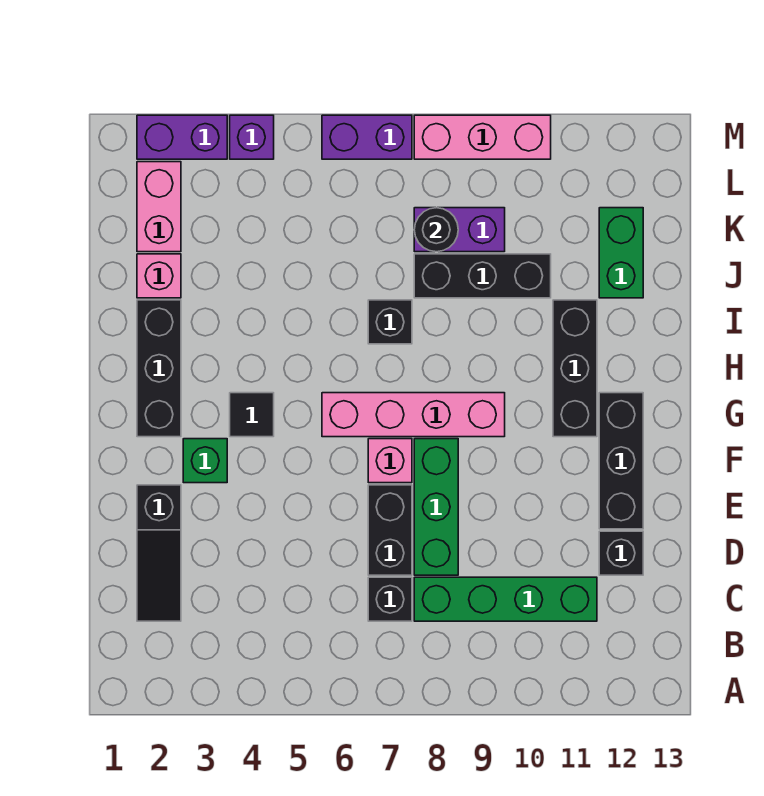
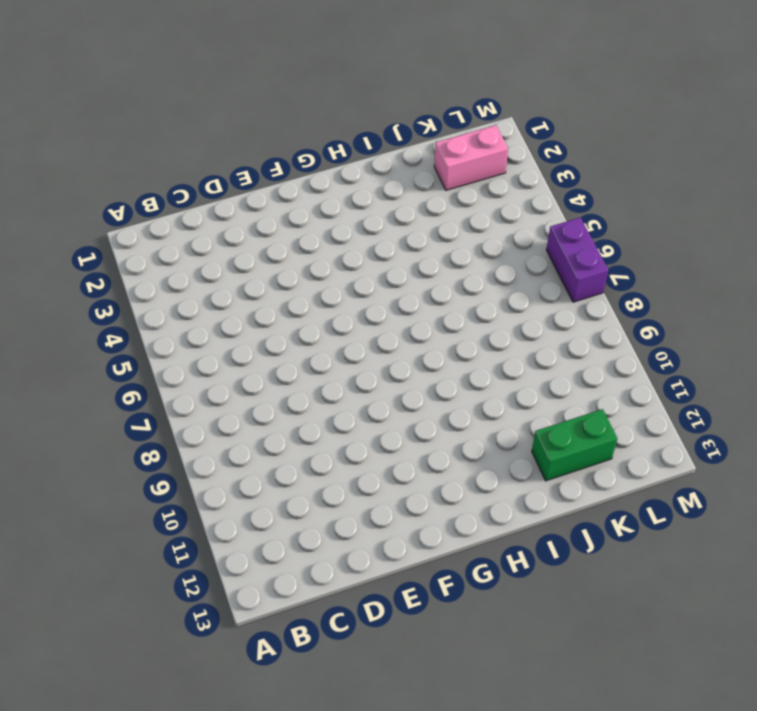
none -> black slope C2:E2 level 1 top E
none -> black brick C7 level 1
none -> green brick C8:C11 level 1

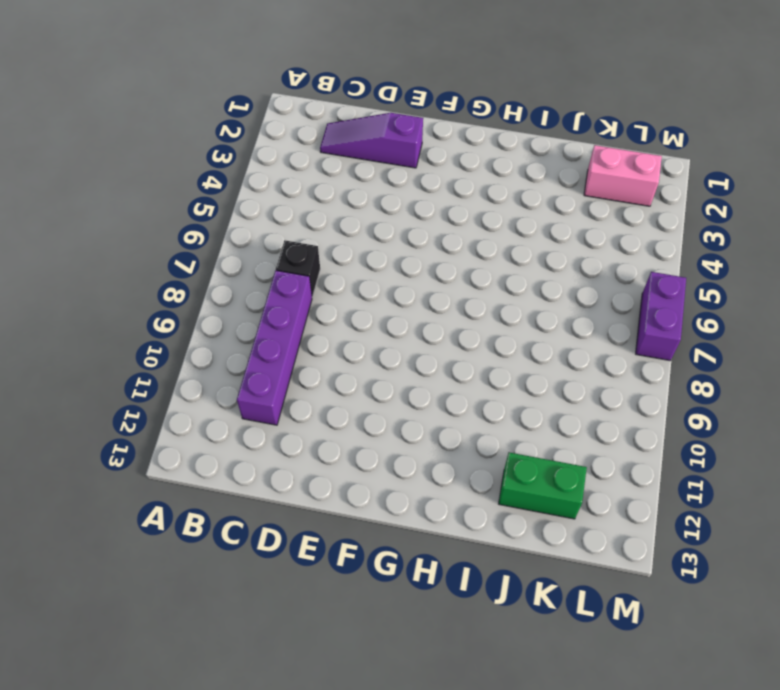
purple slope C2:E2 level 1 top E -> black slope C2:E2 level 1 top E
purple brick C8:C11 level 1 -> green brick C8:C11 level 1
none -> black brick D7:E7 level 1
none -> green brick D8:F8 level 1
none -> black brick D12 level 1

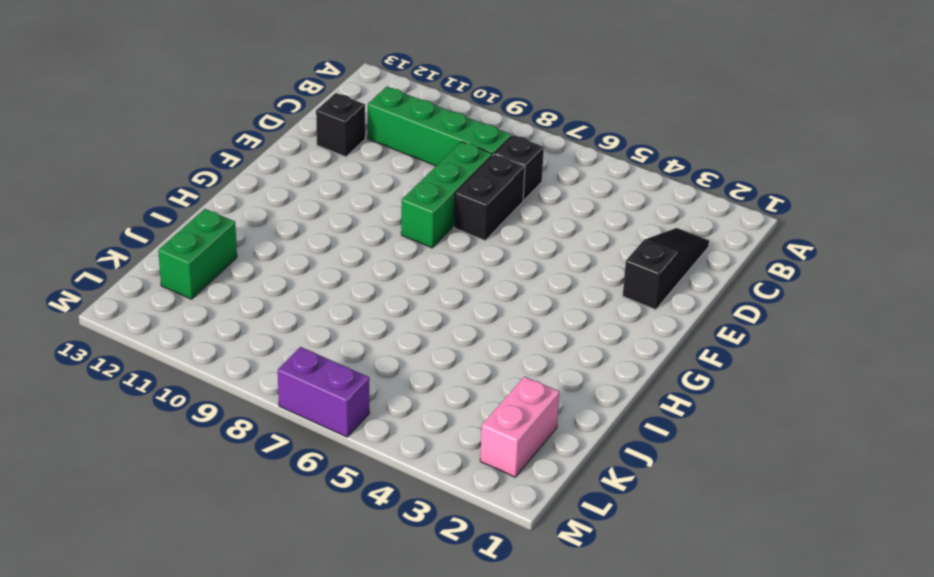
none -> black brick E12:G12 level 1
none -> green brick F3 level 1
none -> pink brick F7 level 1

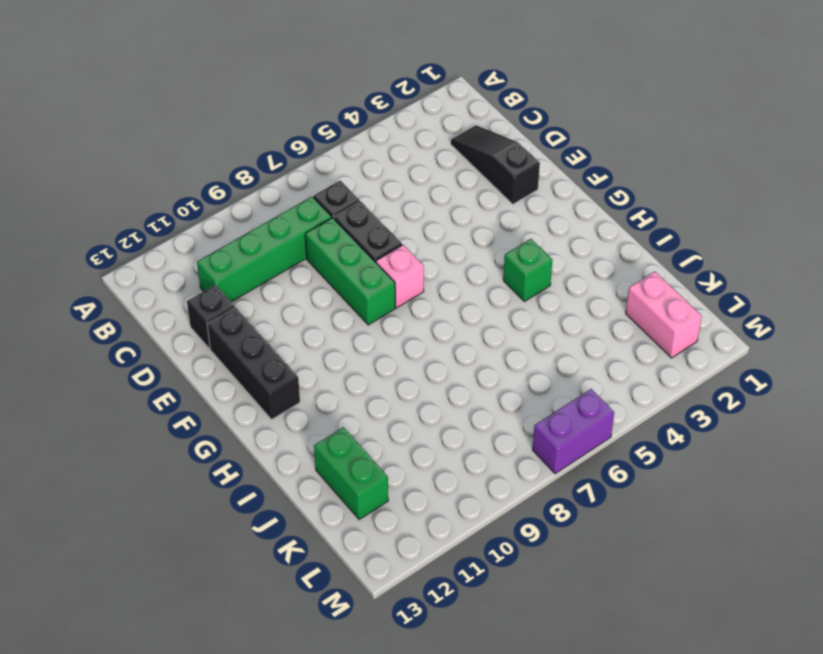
green brick H4 level 1 -> green brick F3 level 1
none -> black brick G2:I2 level 1
none -> black tile G4 level 1
none -> pink brick G6:G9 level 1

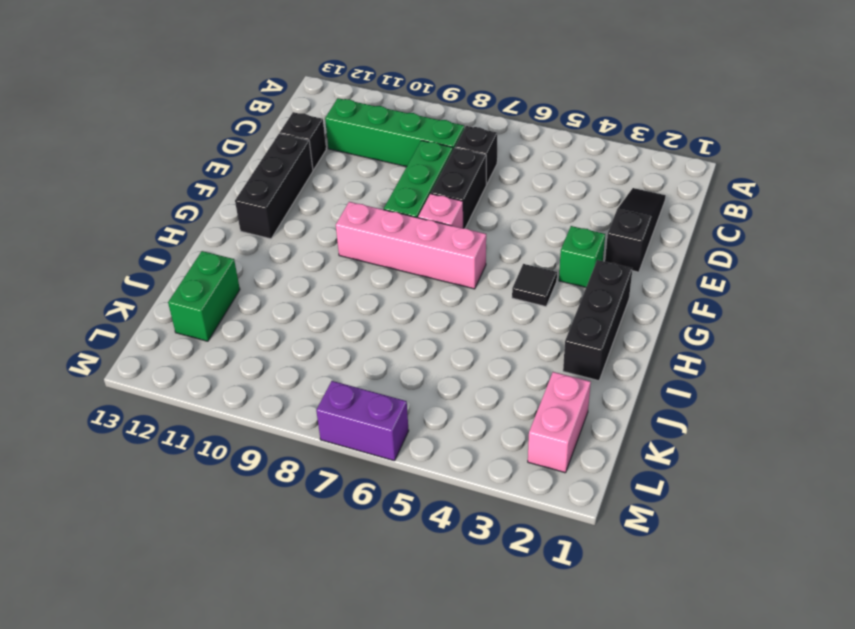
none -> black brick G11:I11 level 1
none -> black brick I7 level 1
none -> pink brick J2 level 1

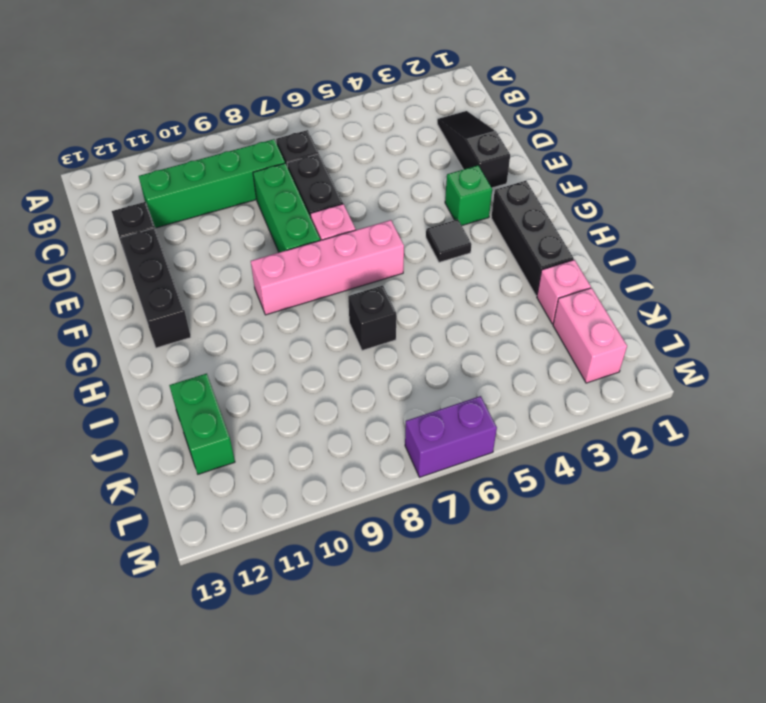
none -> black brick G11:I11 level 1
none -> black brick J8:J10 level 1
none -> purple brick K8:K9 level 1

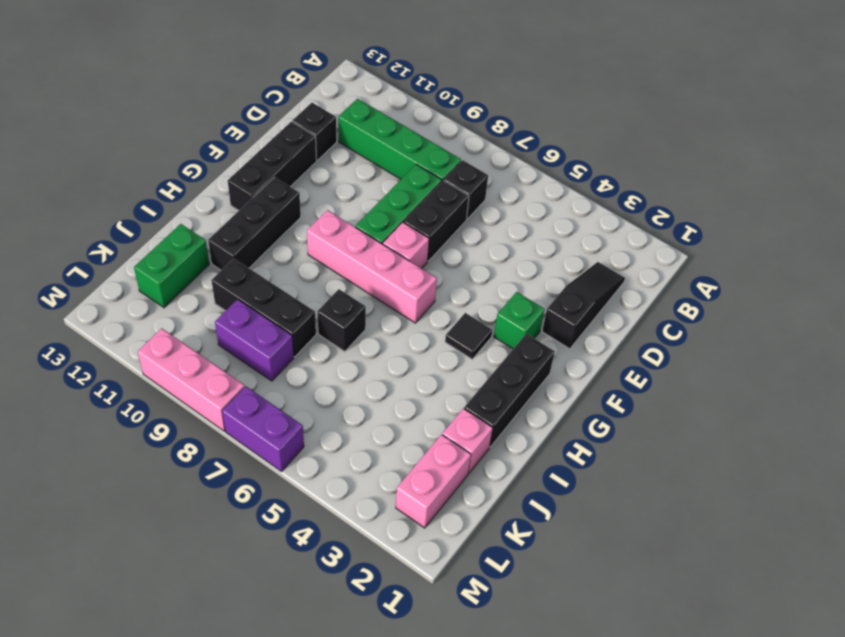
none -> purple brick M2:M3 level 1
none -> purple brick M4 level 1
none -> black round brick K8 level 2

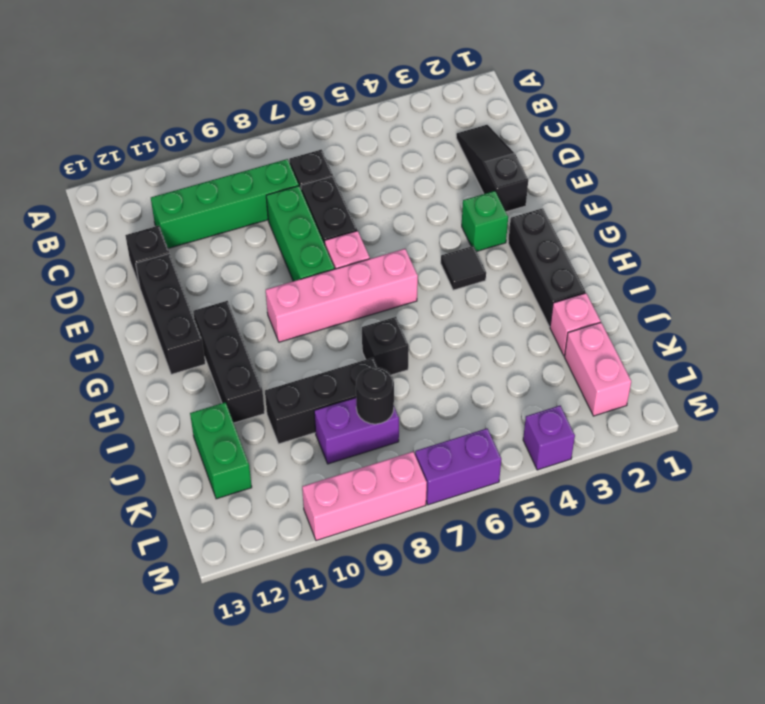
none -> purple brick M2:M3 level 1

